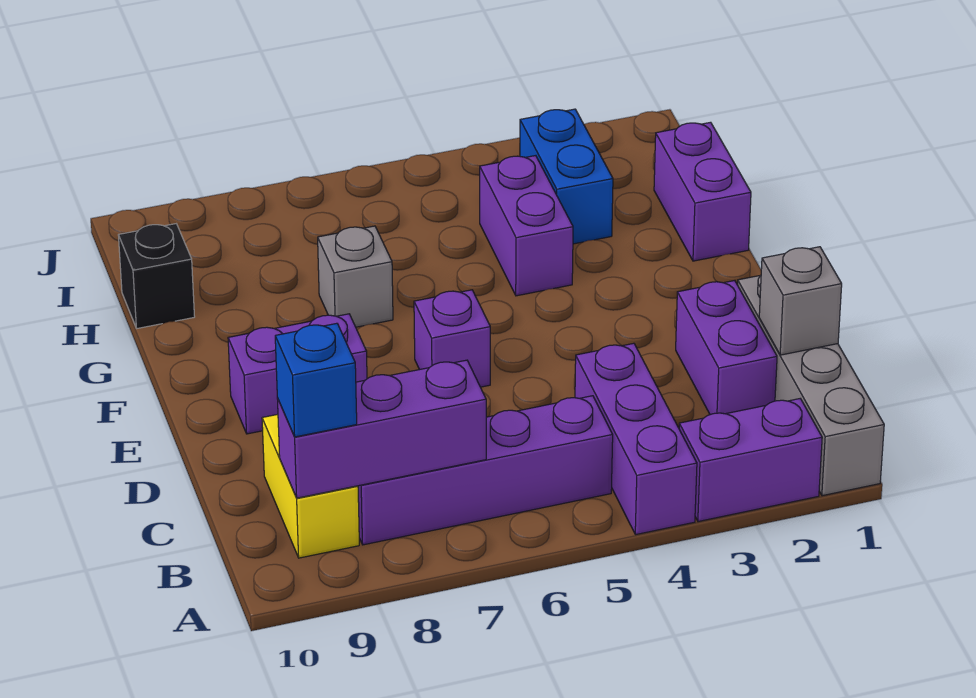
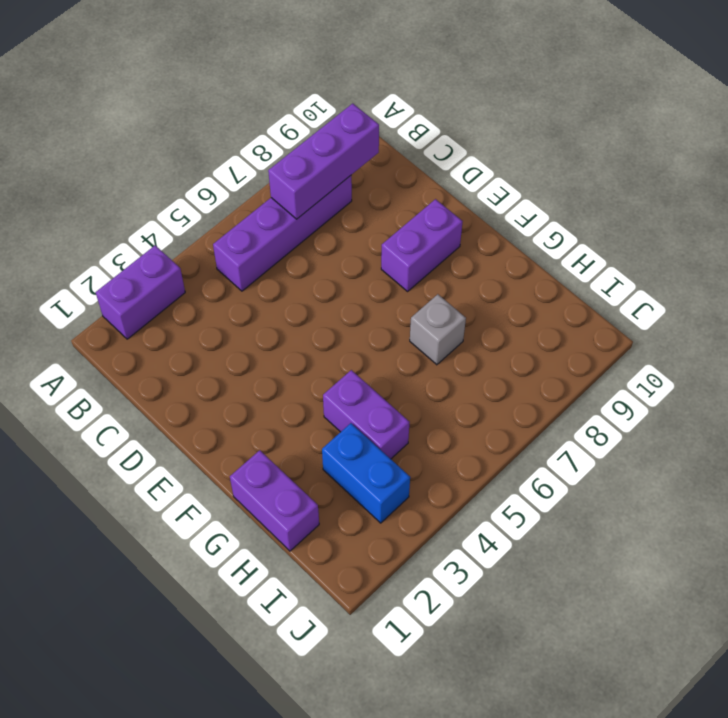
none -> grey brick A1:D1 level 1
none -> purple brick A4:C4 level 1
none -> yellow brick B9:C9 level 1

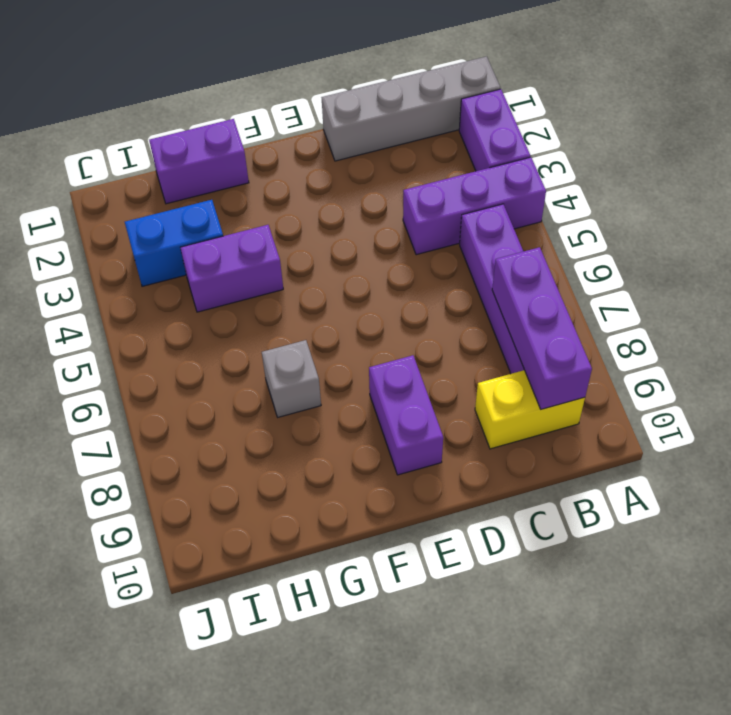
none -> purple brick C2:D2 level 1
none -> purple brick E6 level 1
none -> black brick H10 level 1

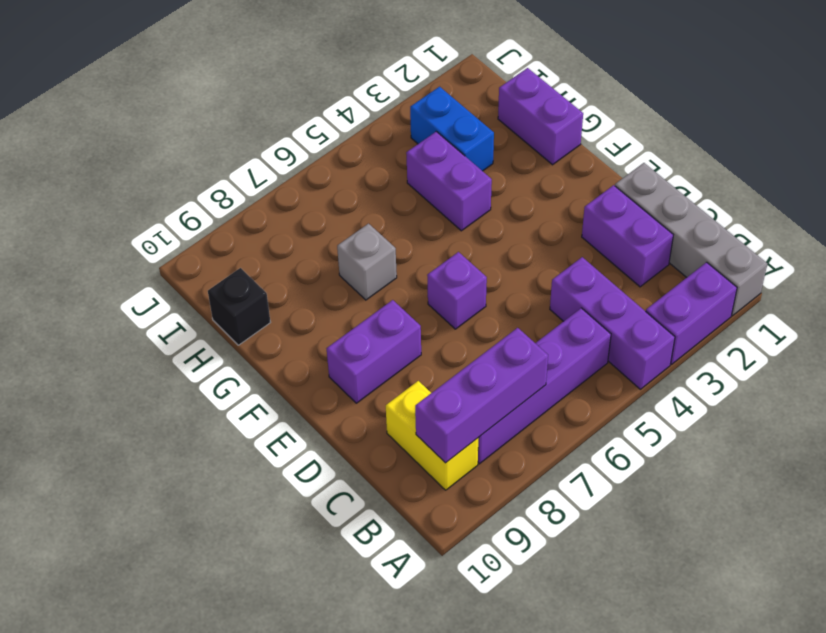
none -> grey brick C1 level 2
none -> blue brick B9 level 3

